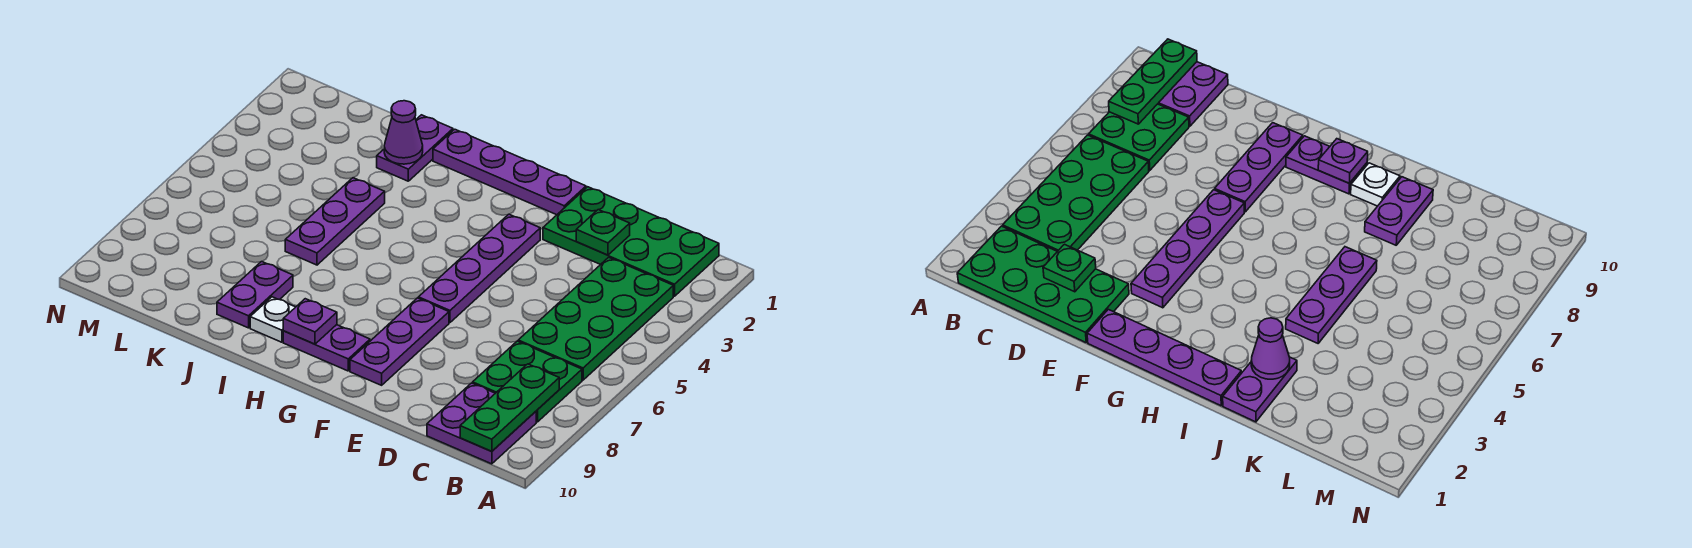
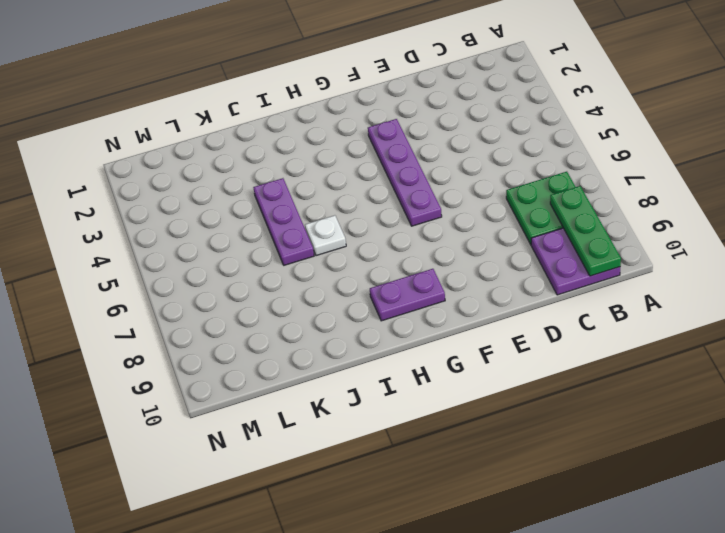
white plate I6 level 1 -> white plate I9 level 1
none -> green plate B1:E2 level 1
none -> green plate B3:C6 level 1
none -> purple plate F1:I1 level 1

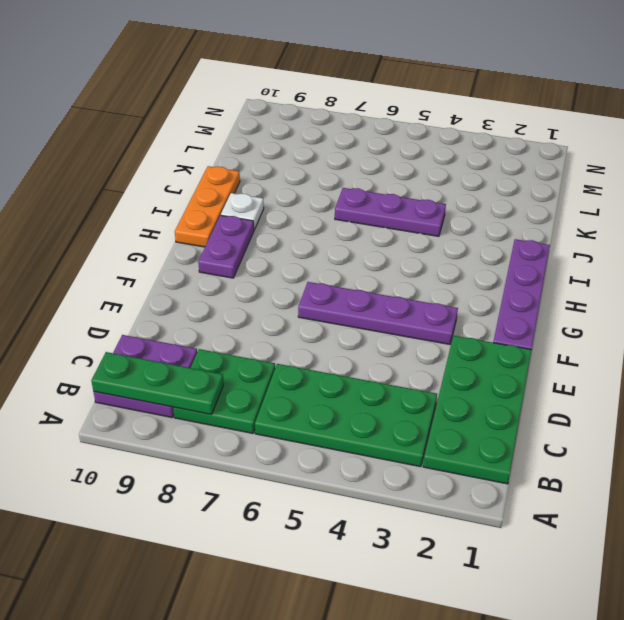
orange plate H10:J10 level 1 -> none
none -> purple plate F7:F9 level 1
none -> purple plate J1:J2 level 1
none -> purple plate J8:J9 level 1

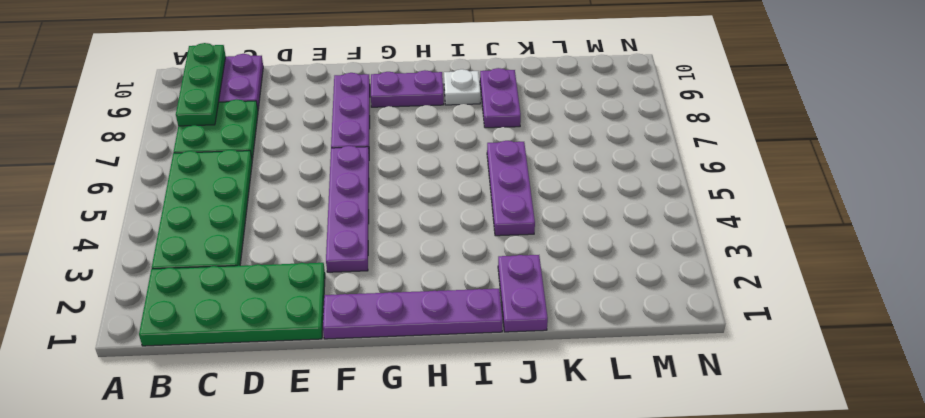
none -> green plate D2 level 2
none -> purple plate H9 level 2
none -> purple cone J2 level 2

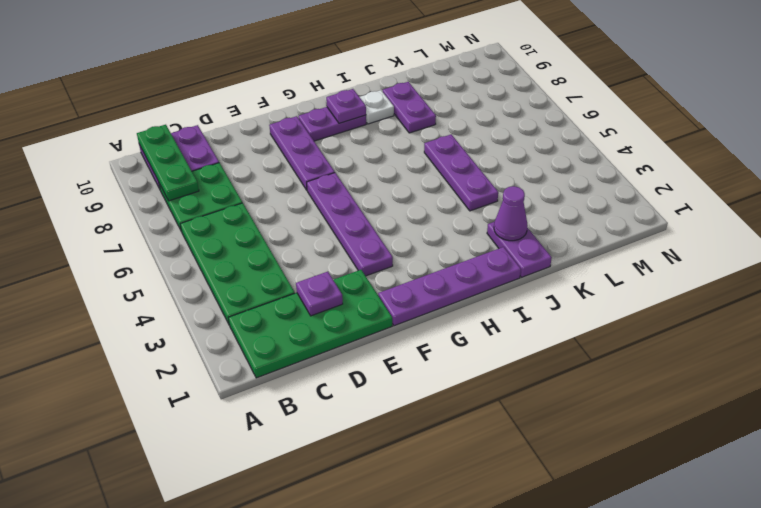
purple plate D2 level 2 -> green plate D2 level 2

